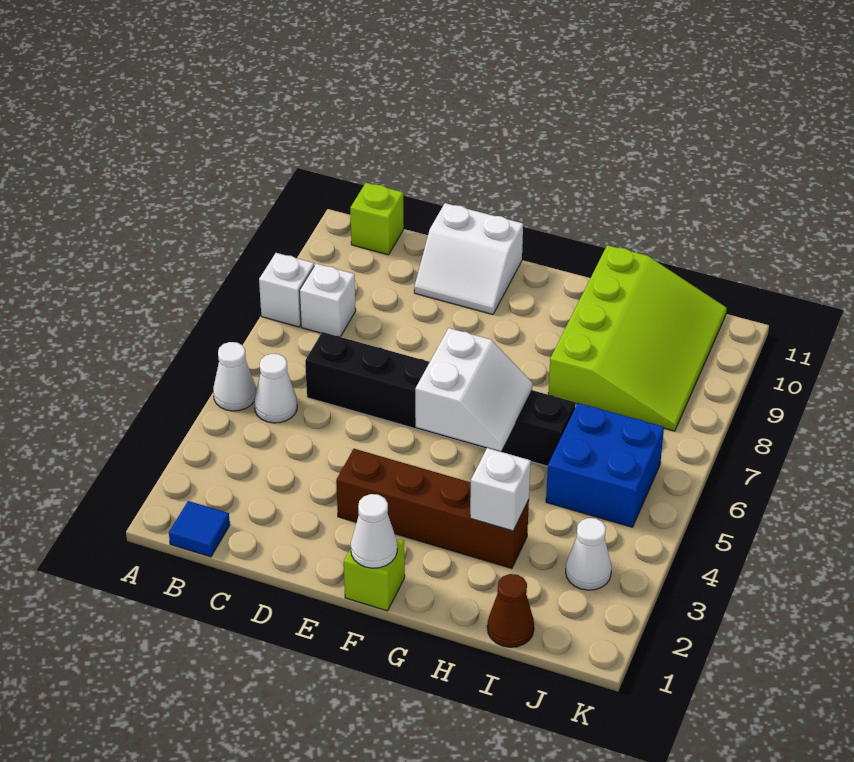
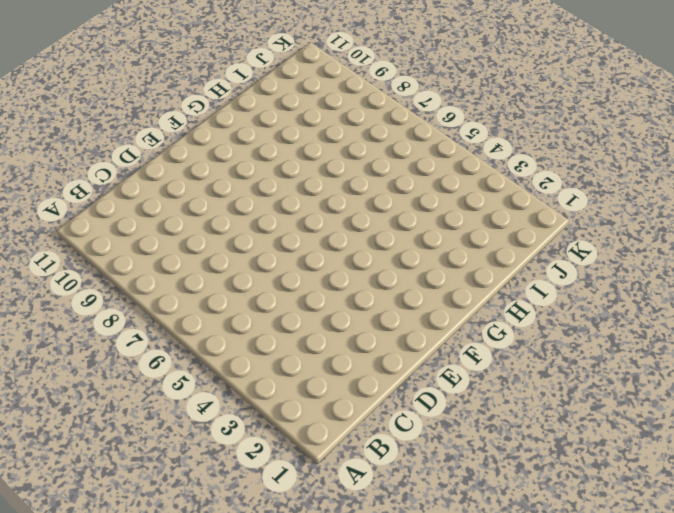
none -> white cone A5 level 1
none -> white brick A8 level 1
none -> blue tile B1 level 1

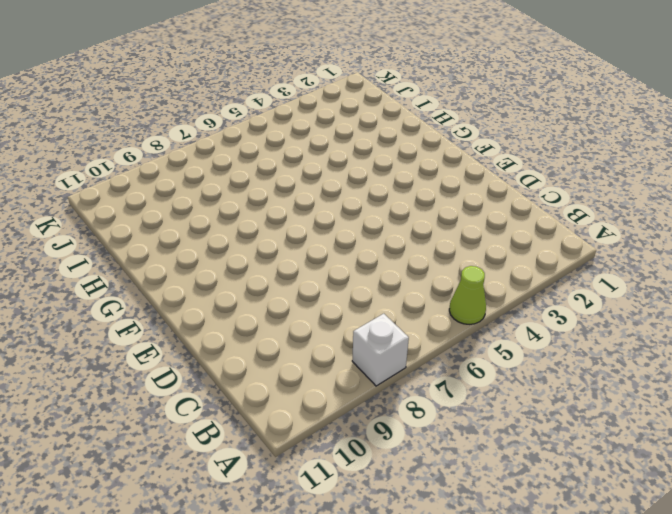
lime cone A5 level 1 -> white cone A5 level 1
none -> blue tile B1 level 1
none -> white cone B5 level 1
none -> white brick B8 level 1

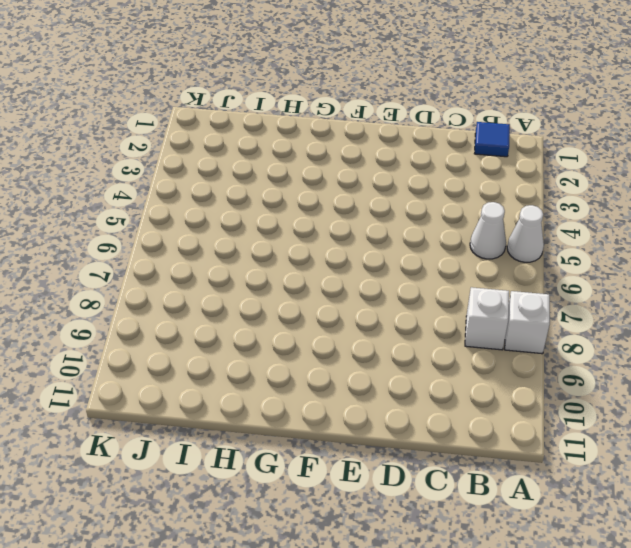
none -> lime brick B11 level 1
none -> black brick C6:H6 level 1
none -> white slope D10:E11 level 1 top 11

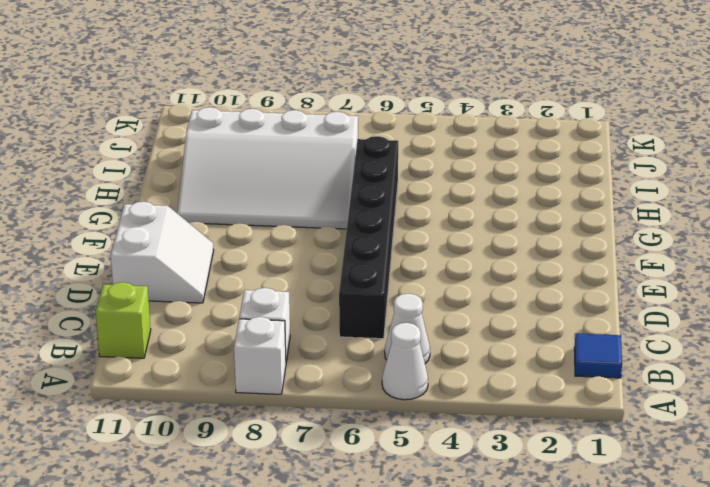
white slope G7:I10 level 1 top I -> lime slope H8:J11 level 1 top H
none -> brown brick E3:H3 level 1
none -> lime brick F1 level 1
none -> brown cone I1 level 1

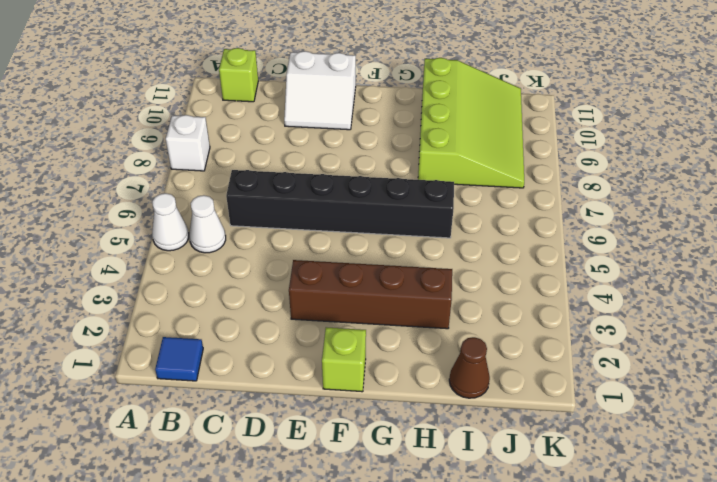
none -> white brick B8 level 1
none -> blue brick I5:J6 level 1
none -> white cone J3 level 1

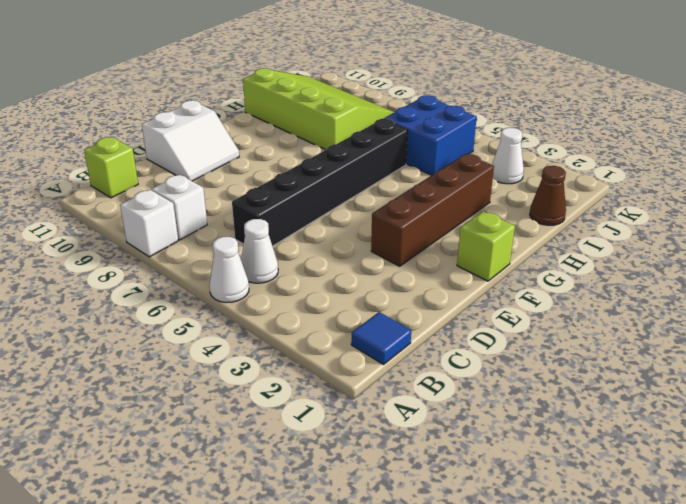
none -> white cone F1 level 2
none -> white slope F5:G6 level 2 top F
none -> white brick H3 level 2

